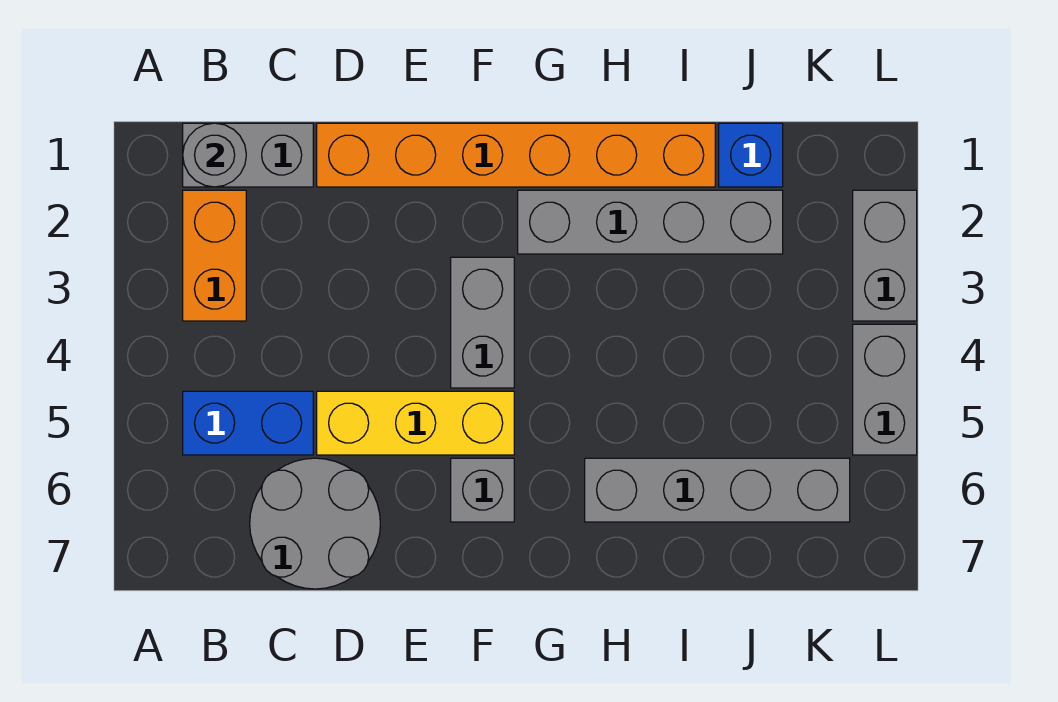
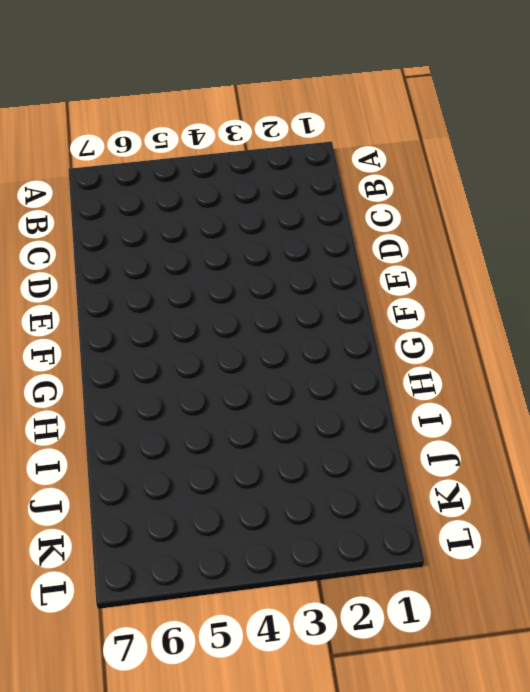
none -> grey brick B1:C1 level 1
none -> orange brick B2:B3 level 1
none -> blue brick B5:C5 level 1

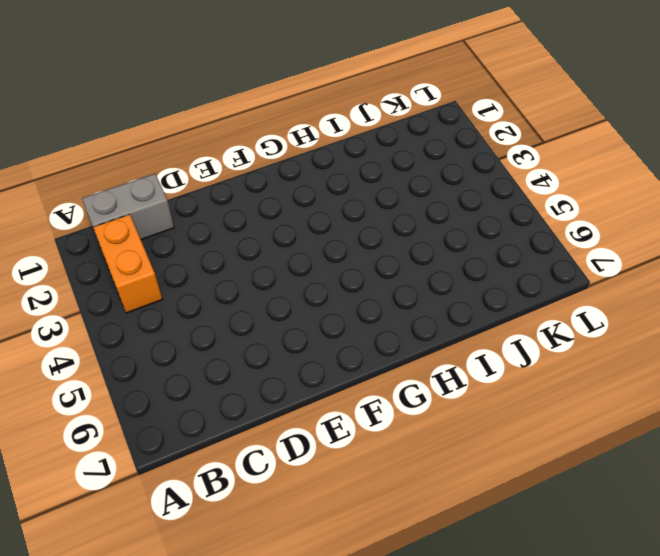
none -> blue brick B5:C5 level 1
none -> grey round brick C6:D7 level 1
none -> orange brick D1:I1 level 1

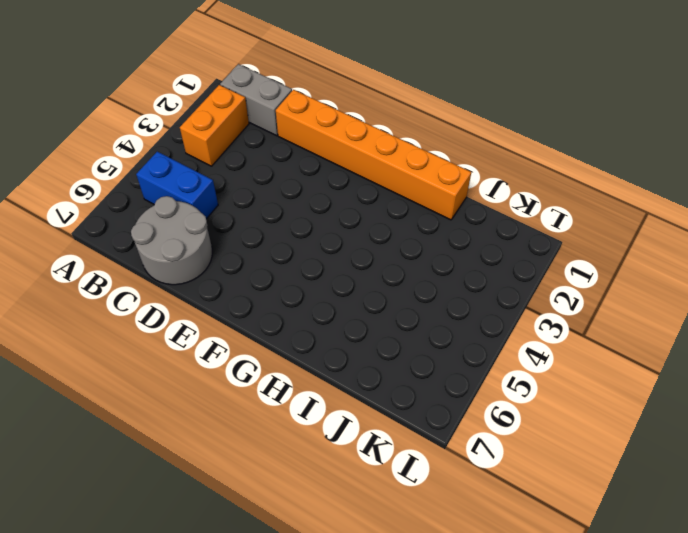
none -> yellow brick D5:F5 level 1
none -> grey brick F3:F4 level 1
none -> grey brick F6 level 1

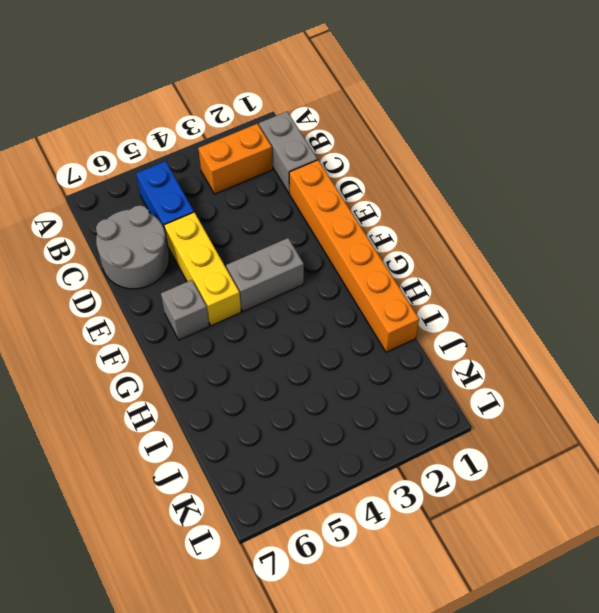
none -> grey brick G2:J2 level 1
none -> grey brick H6:K6 level 1
none -> blue brick J1 level 1

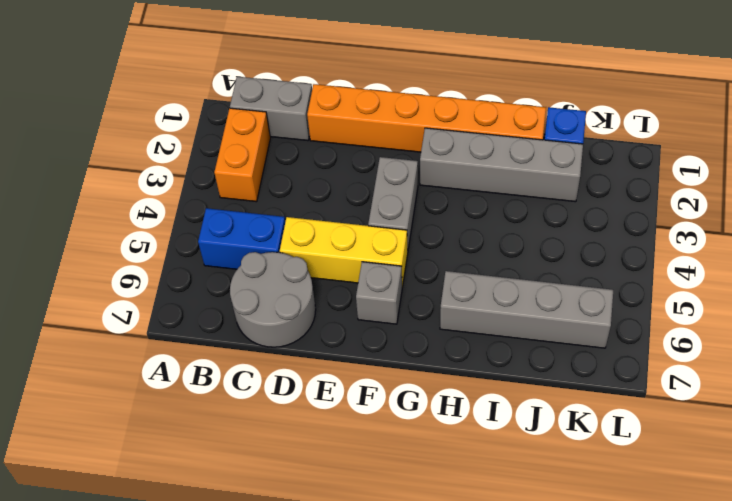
none -> grey brick L2:L3 level 1
none -> grey brick L4:L5 level 1
none -> grey round brick B1 level 2

